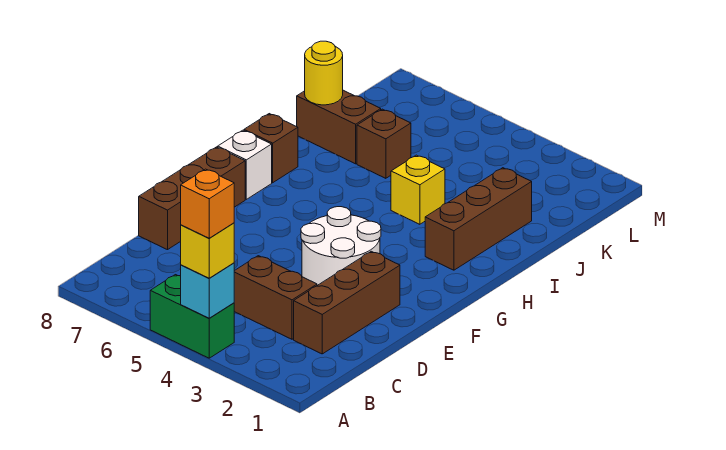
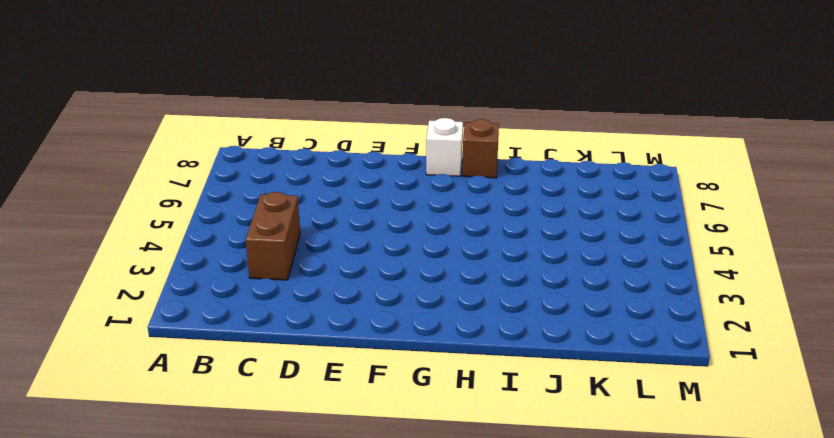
none -> green brick A4:A5 level 1
none -> brown brick C2:E2 level 1
none -> brown brick D8:F8 level 1

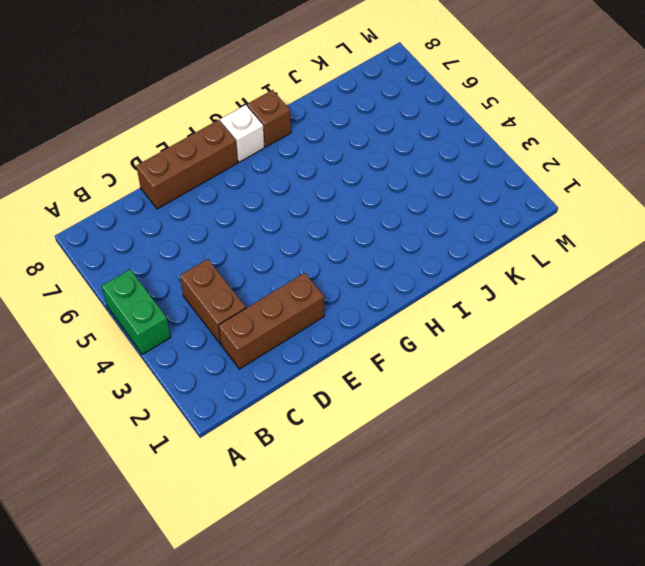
none -> white round brick E3:F4 level 1
none -> brown brick H2:J2 level 1
none -> yellow brick I4 level 1

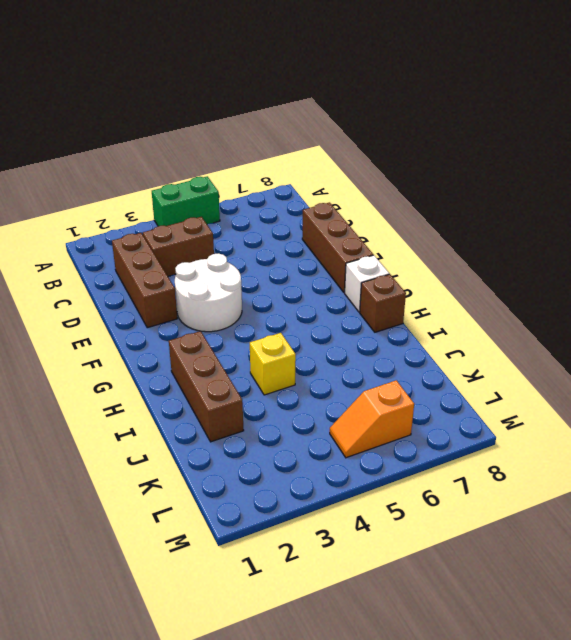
orange slope L5:L6 level 1 top 6 -> none
none -> brown brick J6 level 1
none -> brown brick J7:J8 level 1
none -> cyan brick A4 level 2

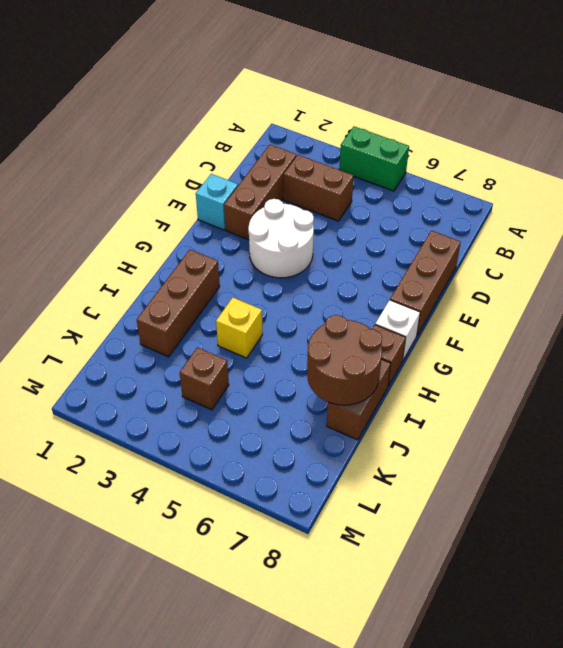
cyan brick E1 level 1 -> cyan brick A4 level 2
brown round brick I7:J8 level 2 -> yellow round brick J8 level 2
brown brick I8:J8 level 1 -> brown brick J7:J8 level 1
brown brick K4 level 1 -> brown brick J6 level 1
none -> yellow brick A4 level 3
none -> orange brick A4 level 4

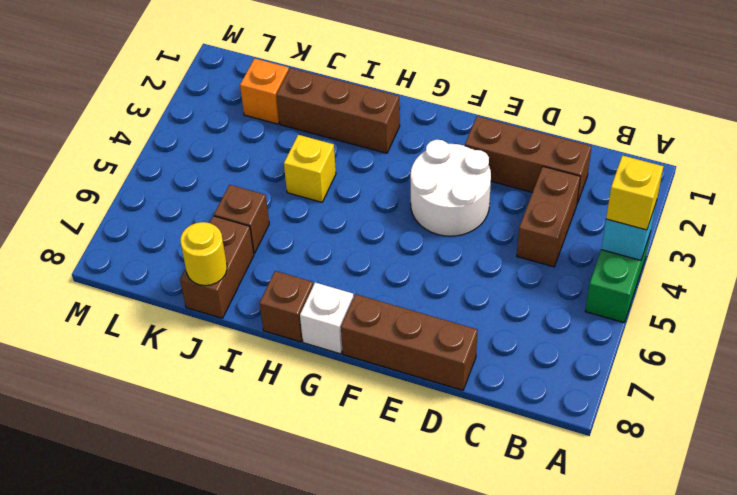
orange brick K2 level 1 -> orange brick A4 level 4

